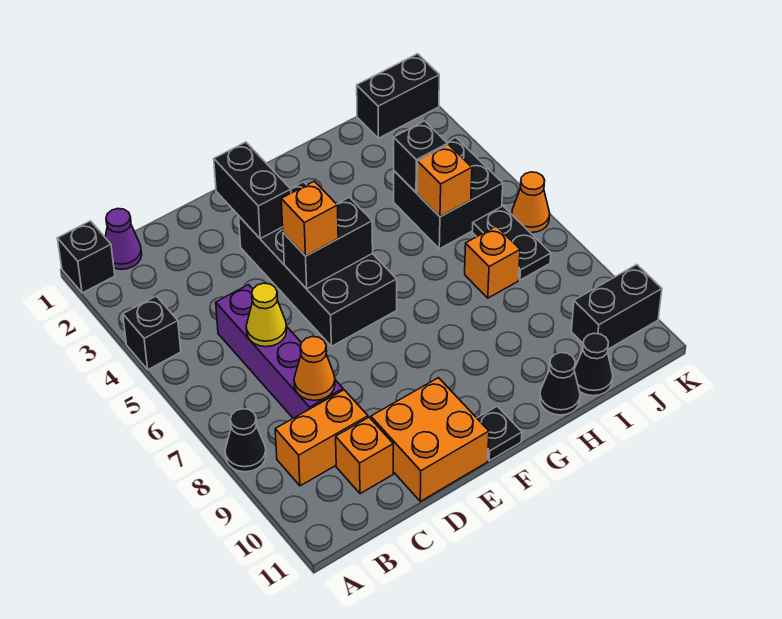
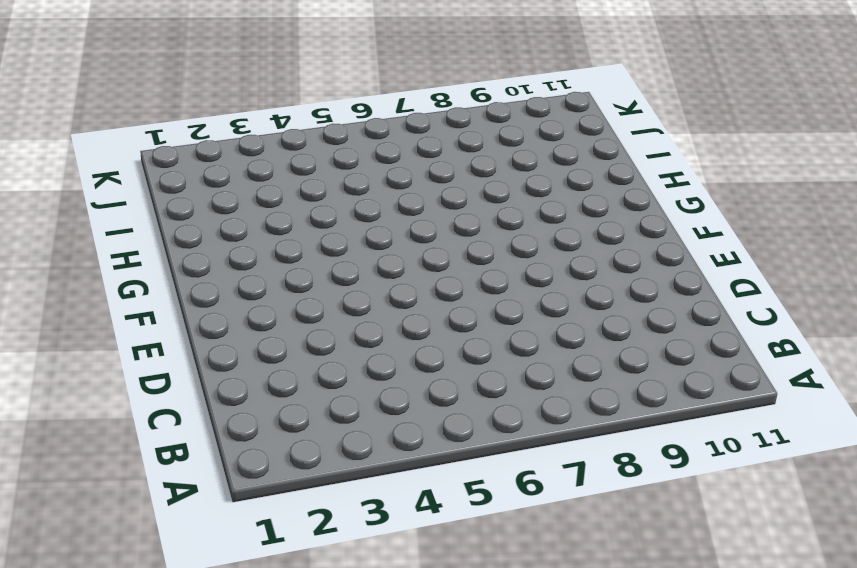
none -> black brick A1 level 1
none -> black brick A4 level 1
none -> black cone A8 level 1

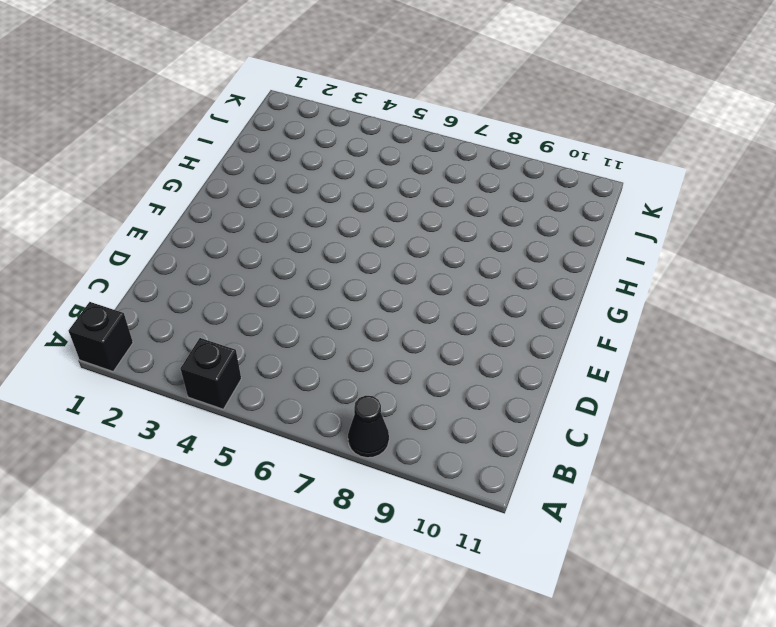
none -> purple cone B1 level 1
none -> orange brick B9:C9 level 1
none -> purple brick C5:C8 level 1

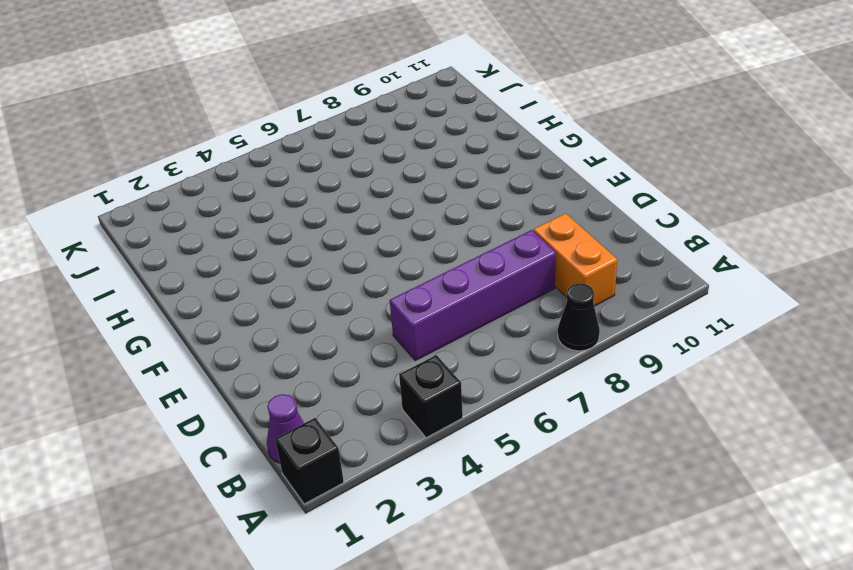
none -> orange brick C10 level 1
none -> orange brick D10:E11 level 1
none -> black brick E3:F6 level 1

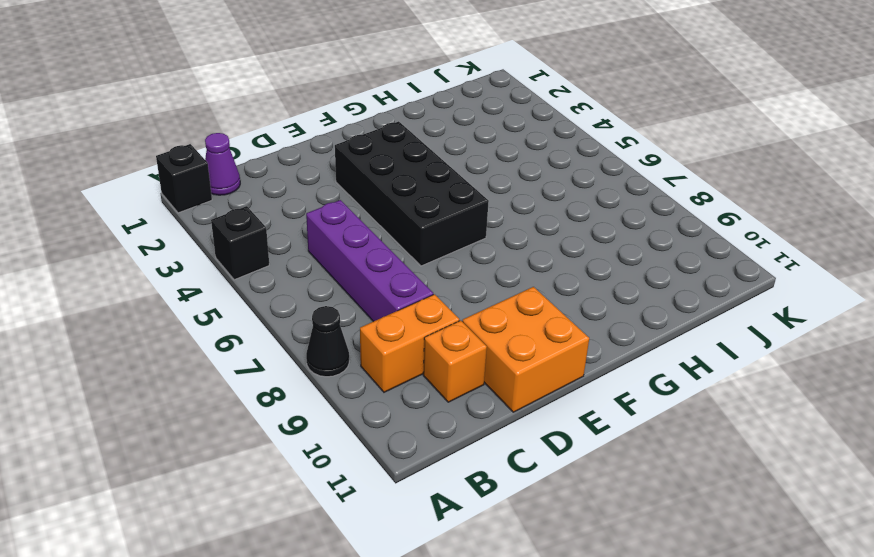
none -> black plate F11 level 1
none -> black cone H11 level 1
none -> black brick I4:J5 level 1

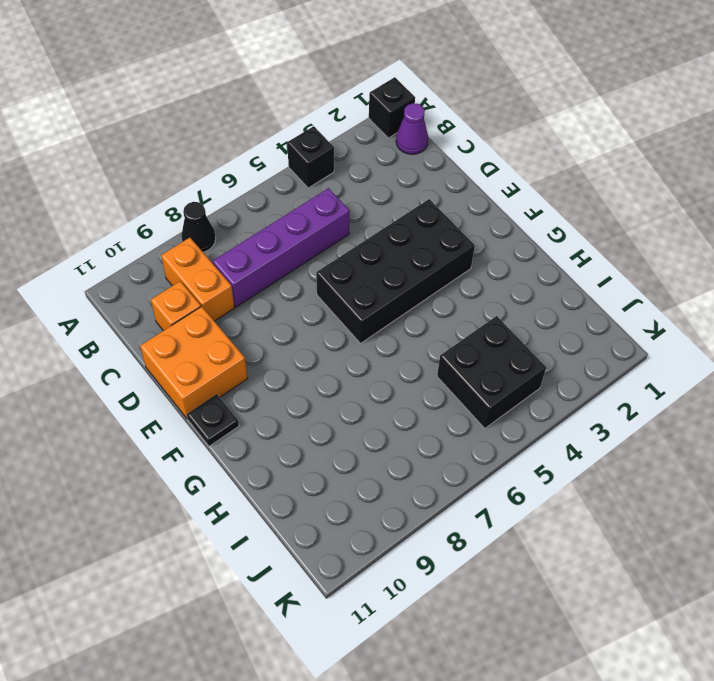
none -> black cone H11 level 1
none -> orange brick I7 level 1
none -> black cone I11 level 1

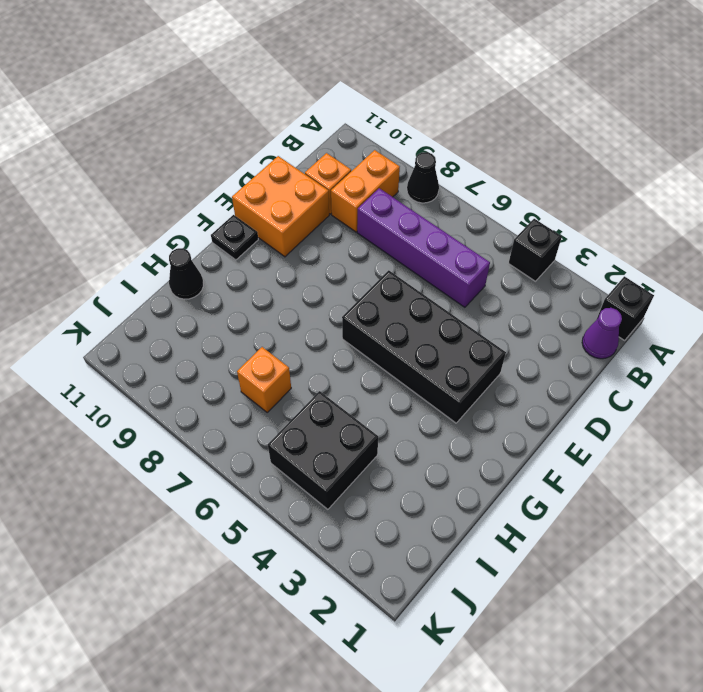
none -> black cone I11 level 1
none -> black brick J1:K1 level 1
none -> black plate J6:J7 level 1

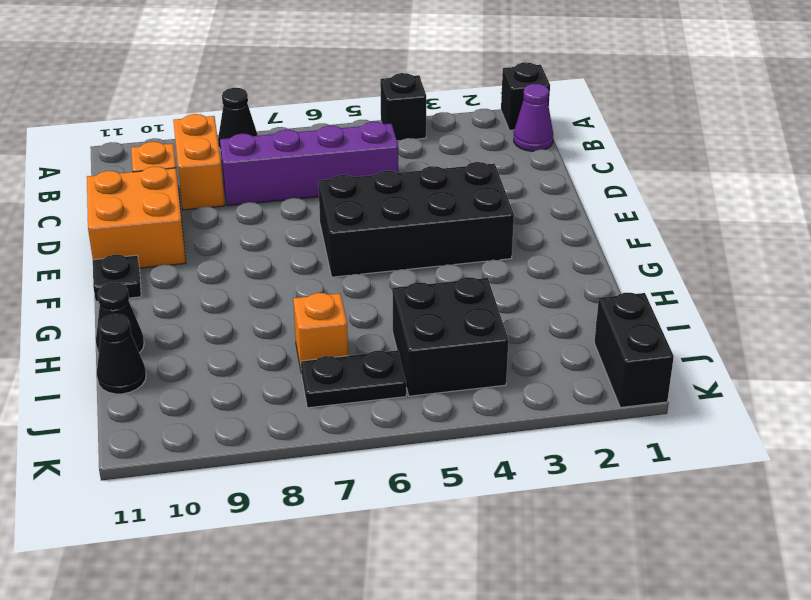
none -> black brick J10:K10 level 1
none -> orange cone K6 level 1
none -> yellow cone C6 level 2

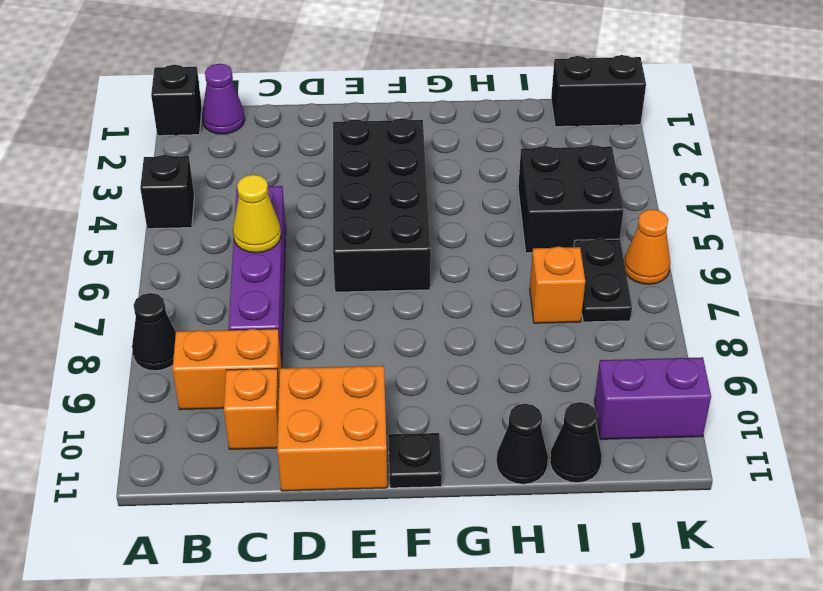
purple brick J10:K10 level 1 -> black brick J10:K10 level 1
none -> orange cone C8 level 2
none -> black brick E2:E3 level 2
none -> black brick E5:F5 level 2

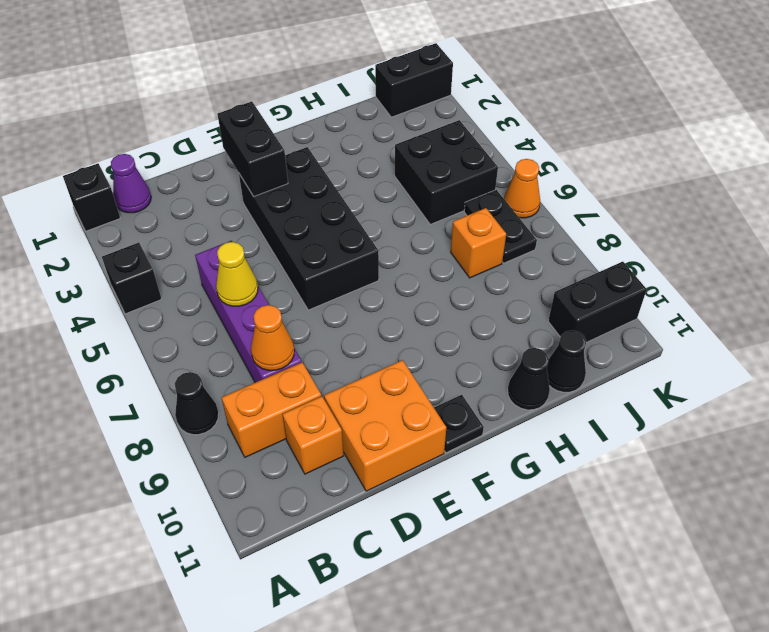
none -> black brick E5:F5 level 2
none -> black brick I4 level 2
none -> orange brick I5 level 2

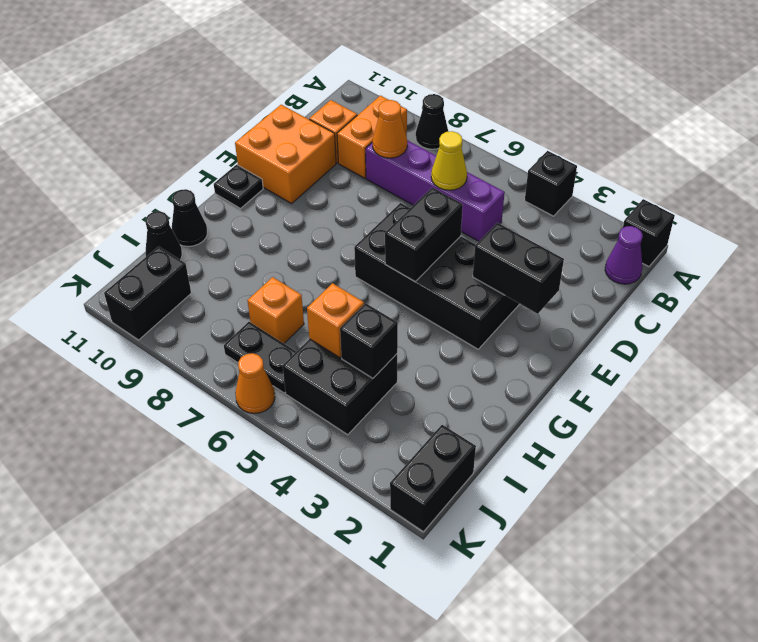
none -> orange brick E5 level 3

